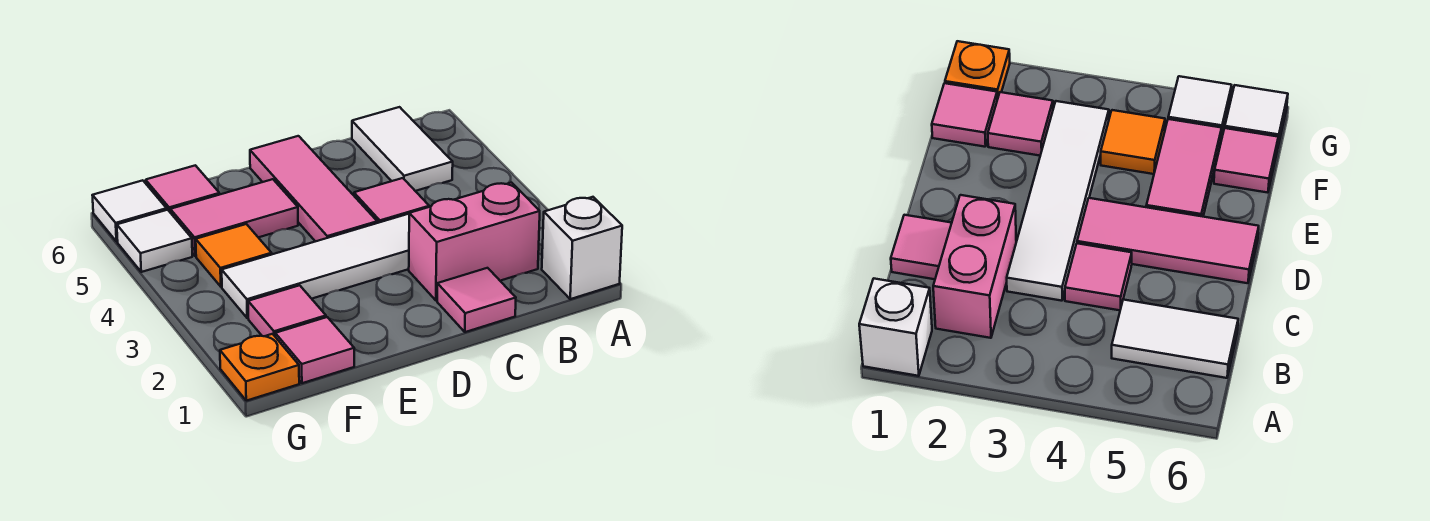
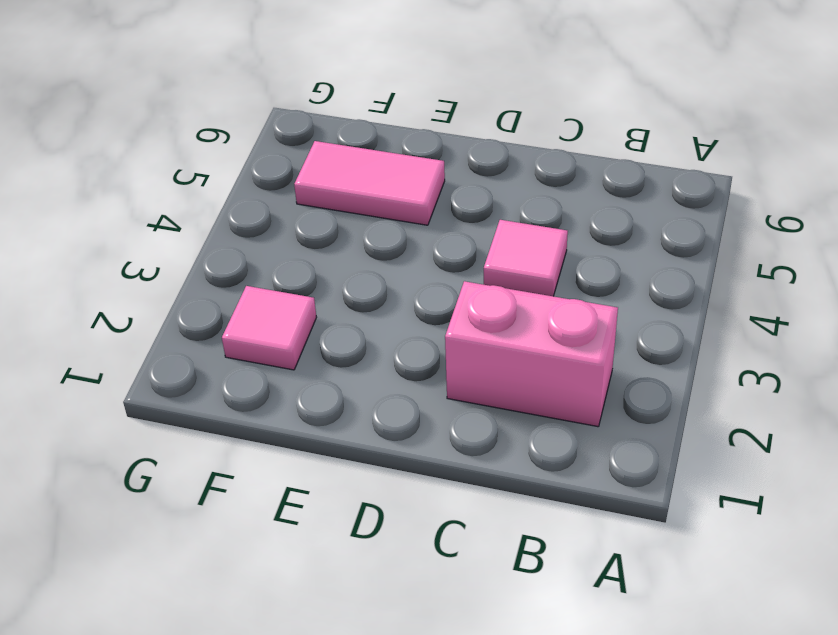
none -> white brick A1 level 1
none -> white tile B5:B6 level 1
none -> pink tile C1 level 1

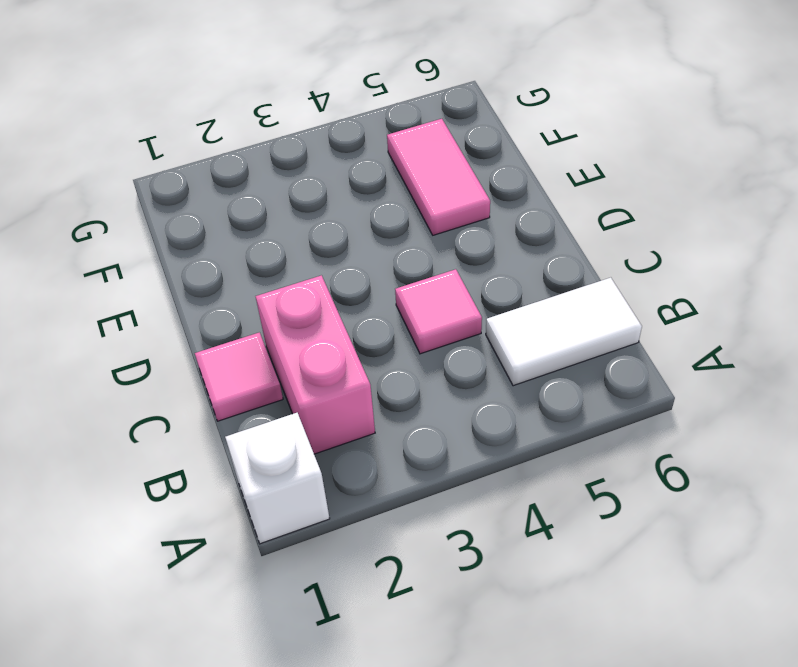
none -> white tile C3:F3 level 1
none -> pink tile D4:D6 level 1
none -> pink tile F1 level 1

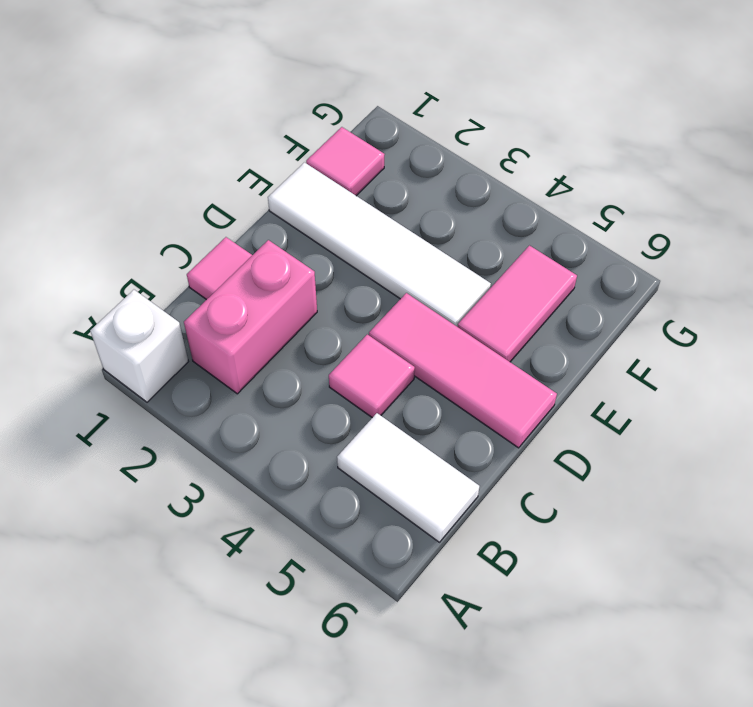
white tile E1:E4 level 1 -> white tile C3:F3 level 1
none -> pink tile F2 level 1
none -> orange tile F4 level 1
none -> pink tile F6 level 1

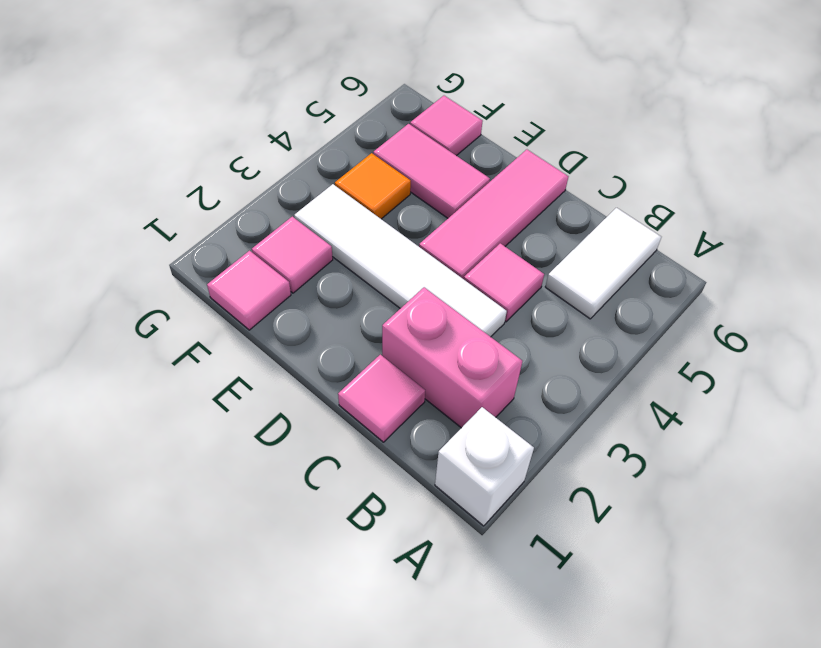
none -> orange plate G1 level 1
none -> white tile G5 level 1
none -> white tile G6 level 1

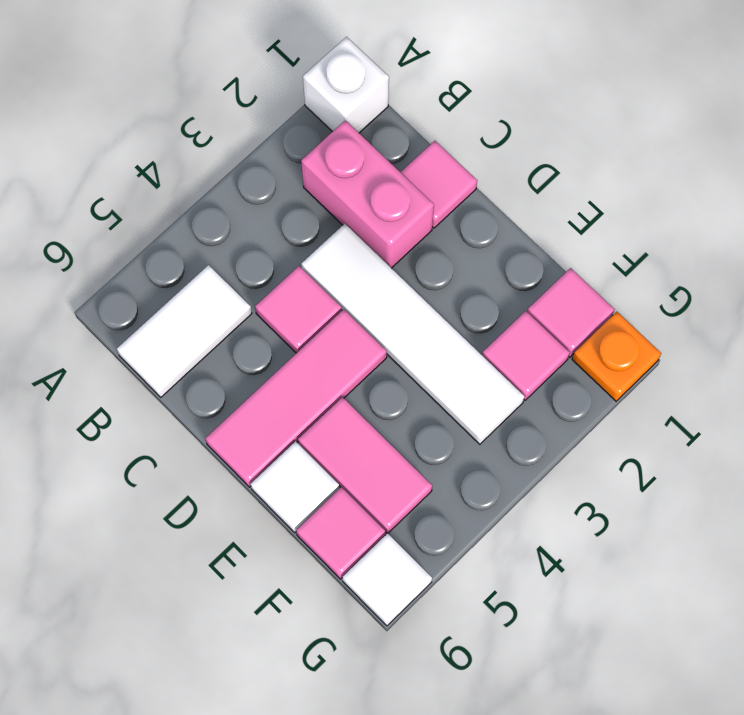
white tile E6 level 1 -> white tile G5 level 1
none -> orange tile F4 level 1

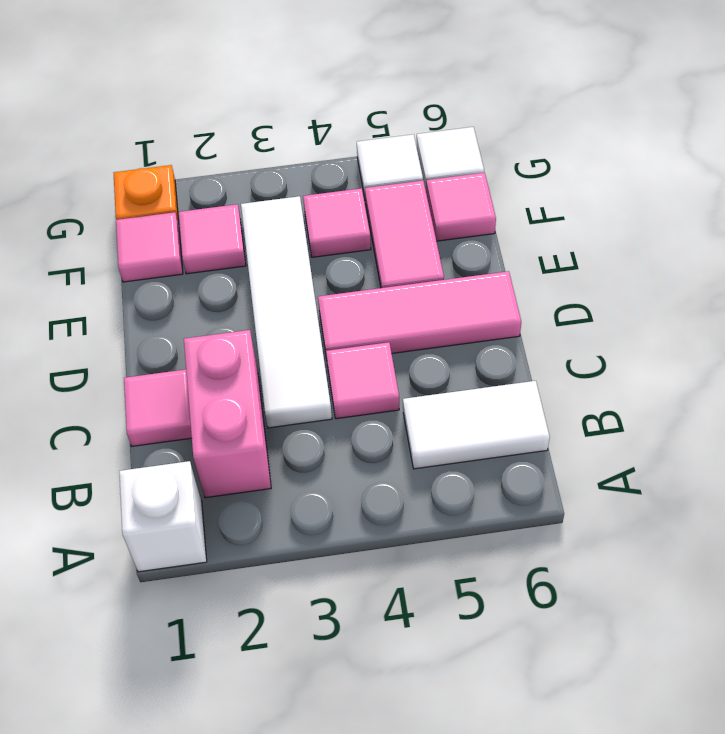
pink tile F4 level 1 -> orange tile F4 level 1

